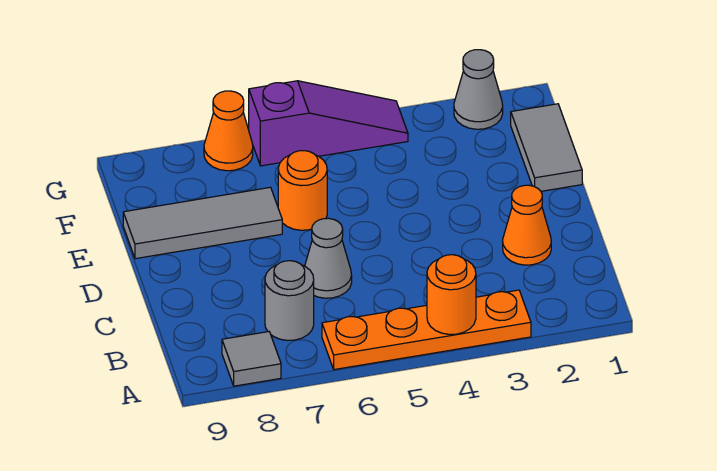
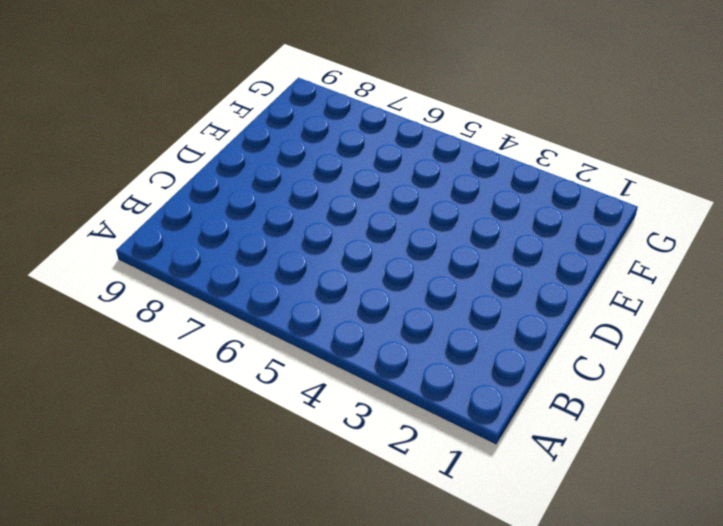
none -> orange plate A3:A6 level 1
none -> grey tile A8 level 1
none -> grey round brick B7 level 1

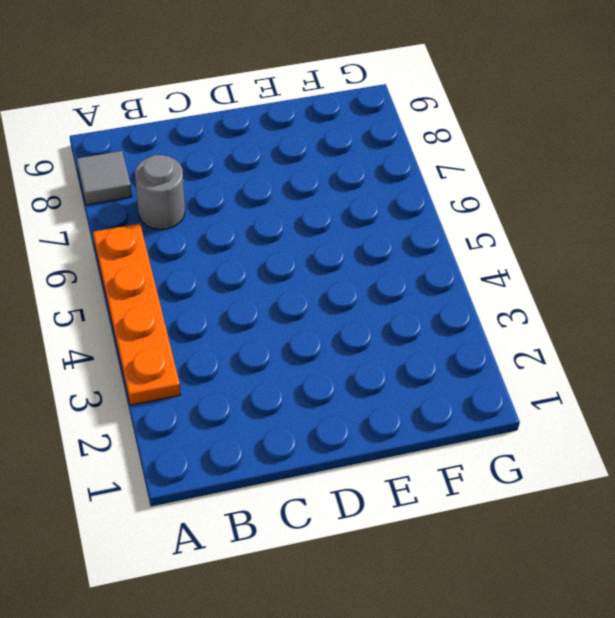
none -> orange cone C2 level 1
none -> grey cone C6 level 1
none -> grey tile E1:F1 level 1

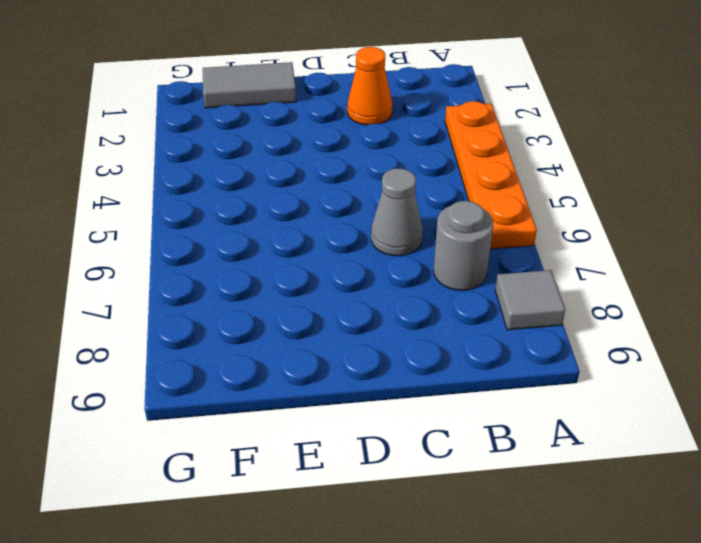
none -> orange round brick E6 level 1
none -> grey tile E7:E9 level 1
none -> grey cone G2 level 1

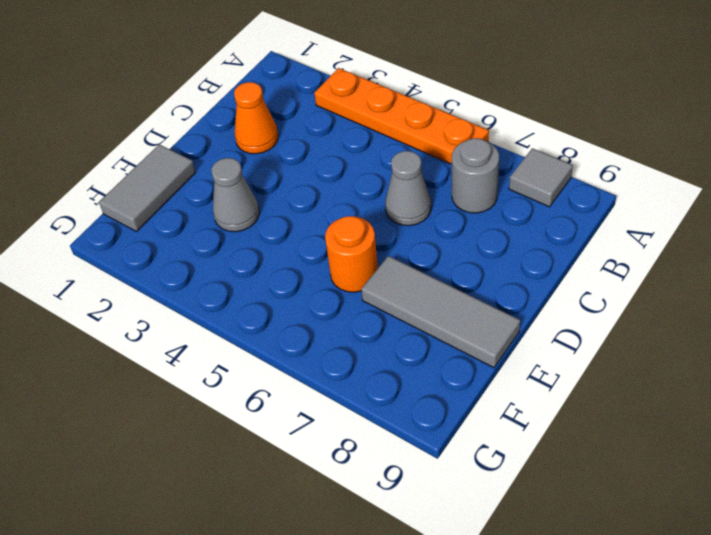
grey cone E3 level 1 -> grey cone G2 level 1
none -> purple slope G4:G6 level 1 top 6
none -> orange cone G7 level 1
none -> orange round brick A4 level 2

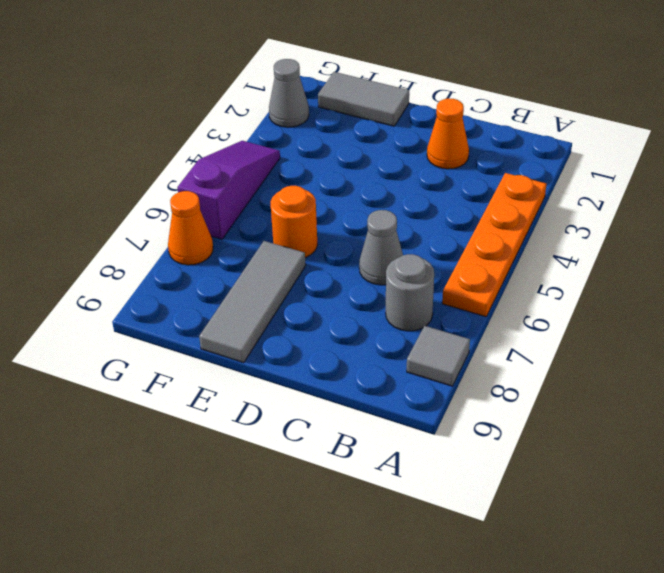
none -> orange round brick A4 level 2

